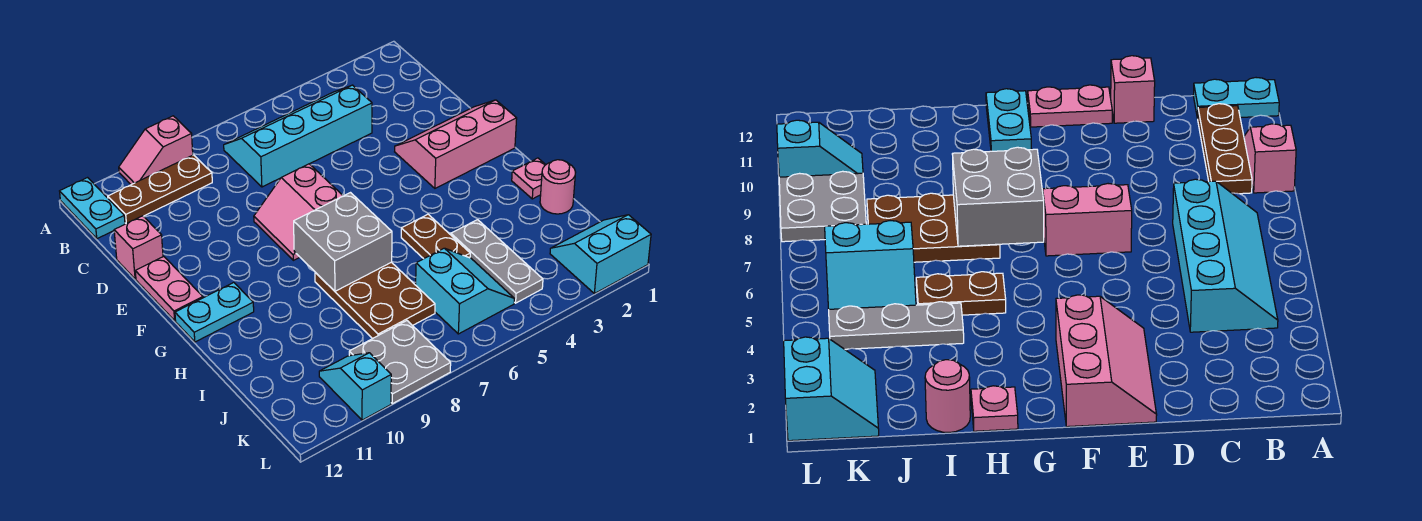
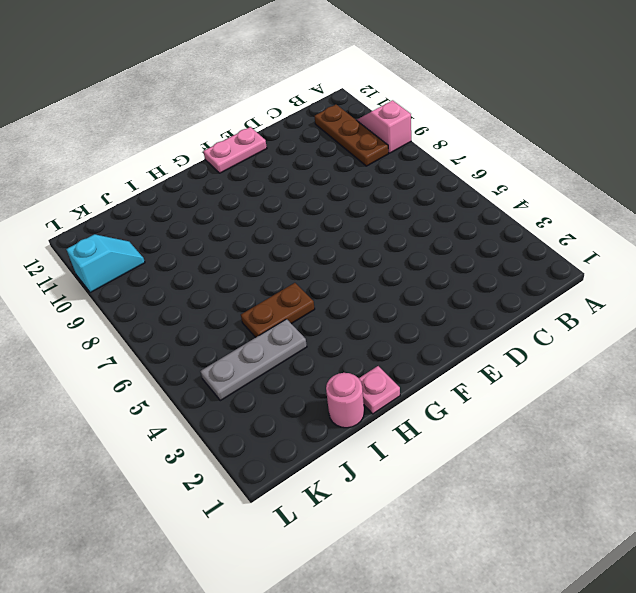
none -> cyan plate A12:B12 level 1
none -> cyan slope B4:C7 level 1 top C
none -> pink brick D12 level 1

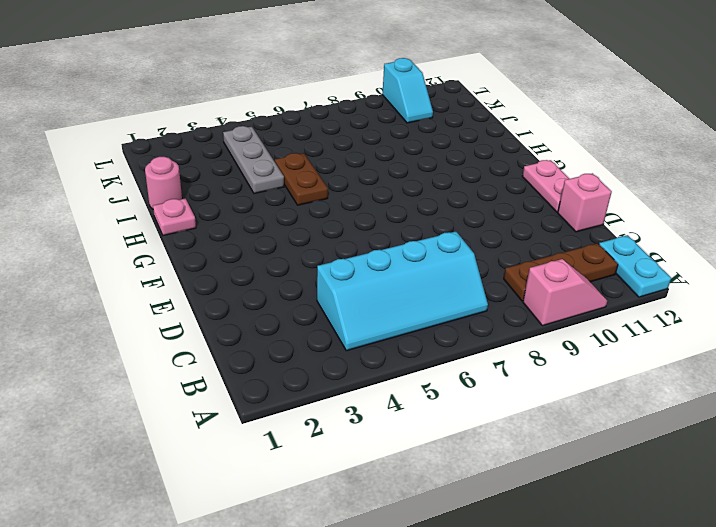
none -> pink slope E1:F3 level 1 top F
none -> pink slope E7:F8 level 1 top 7
none -> cyan plate G11:G12 level 1

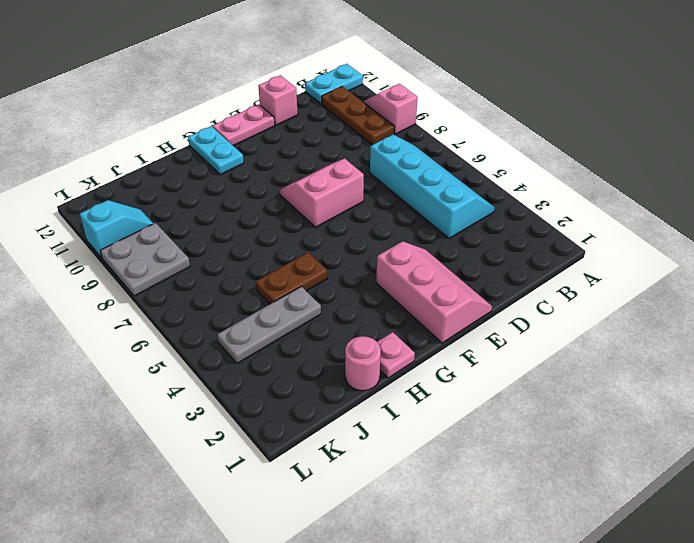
none -> brown plate H7:J8 level 1
none -> cyan slope J5:K6 level 1 top 6
none -> cyan slope K1:L2 level 1 top L

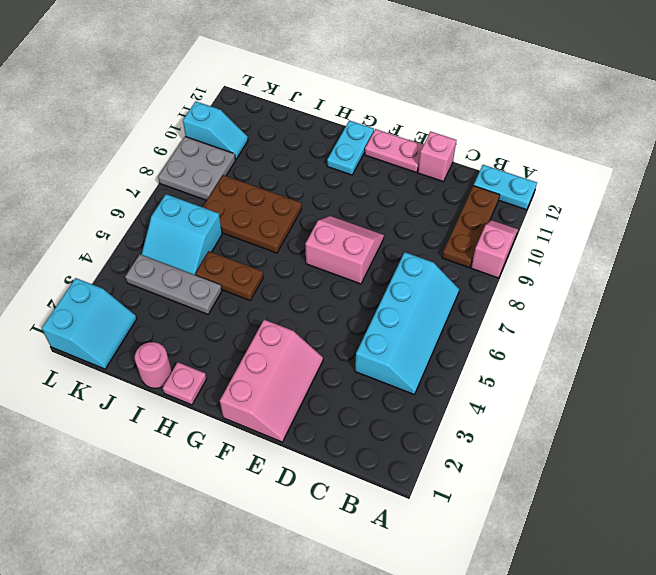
none -> grey brick G7:H8 level 2

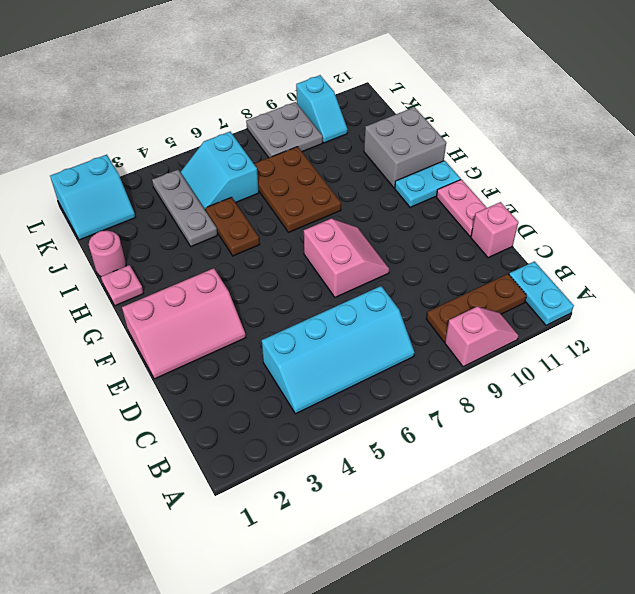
grey brick H11:I12 level 1 -> grey brick G7:H8 level 2

